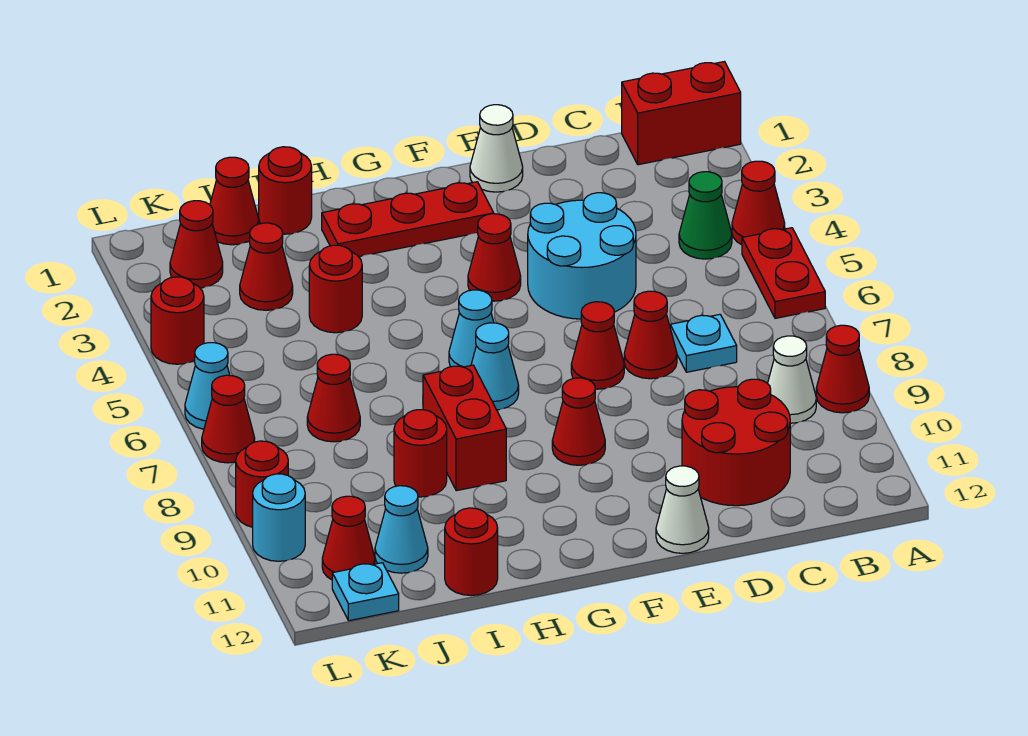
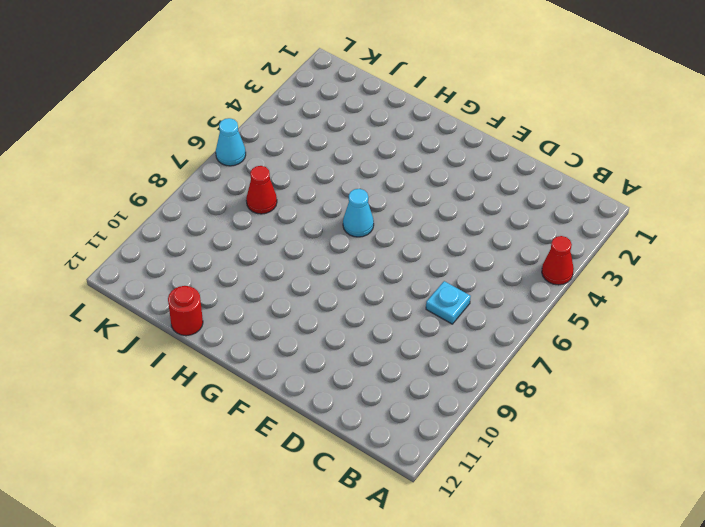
none -> red brick A1:B1 level 1
none -> red plate A5:A6 level 1
none -> red cone A9 level 1
none -> green cone B4 level 1

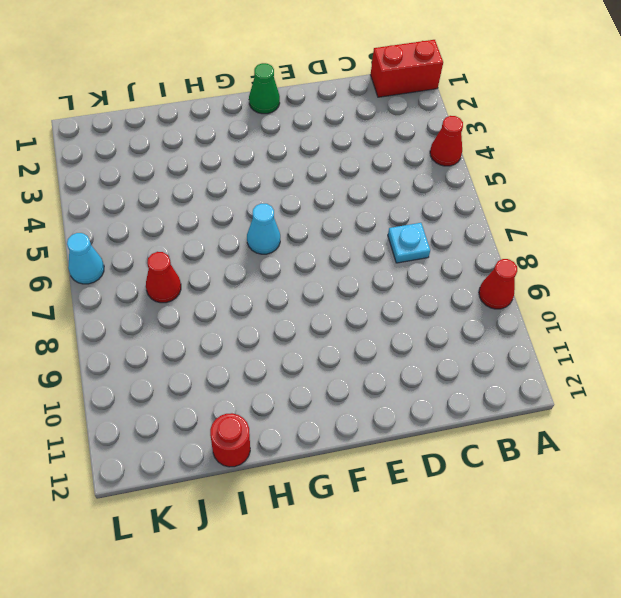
green cone F1 level 1 -> green cone B4 level 1
none -> red plate A5:A6 level 1
none -> white cone B9 level 1
none -> red round brick C10:D11 level 1
none -> cyan round brick D4:E5 level 1

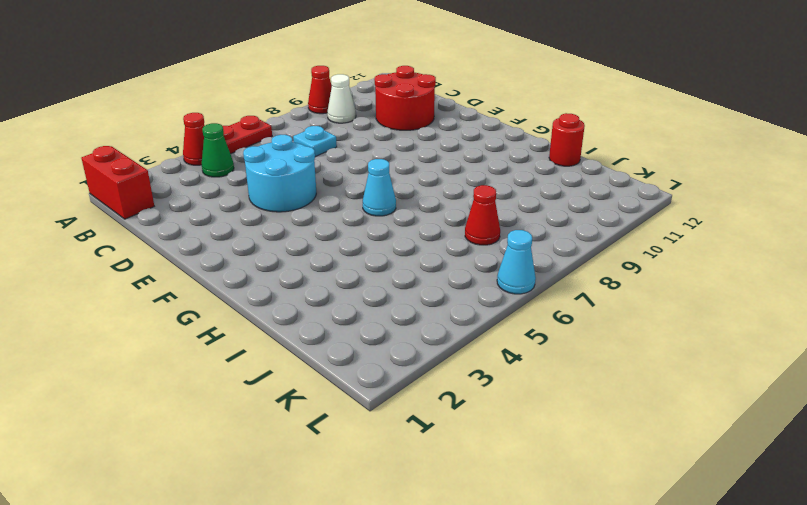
none -> red cone D7 level 1
none -> white cone E1 level 1
none -> red cone E7 level 1
none -> white cone E12 level 1

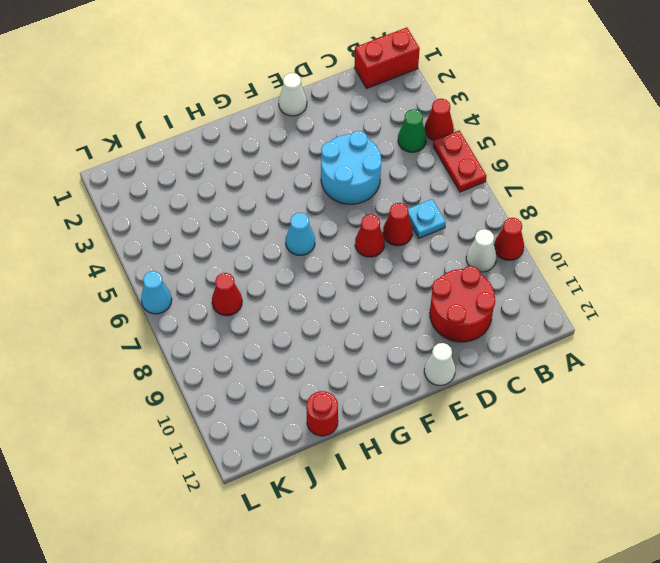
none -> red plate F2:H2 level 1
none -> red cone F4 level 1
none -> red cone F9 level 1
none -> cyan cone G7 level 1

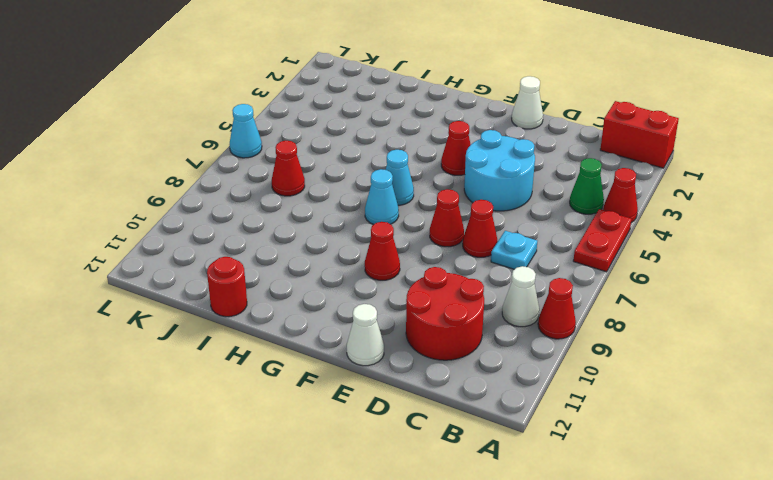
none -> red plate F2:H2 level 1
none -> red brick H8:H9 level 1
none -> red round brick I1 level 1
none -> red round brick I4 level 1

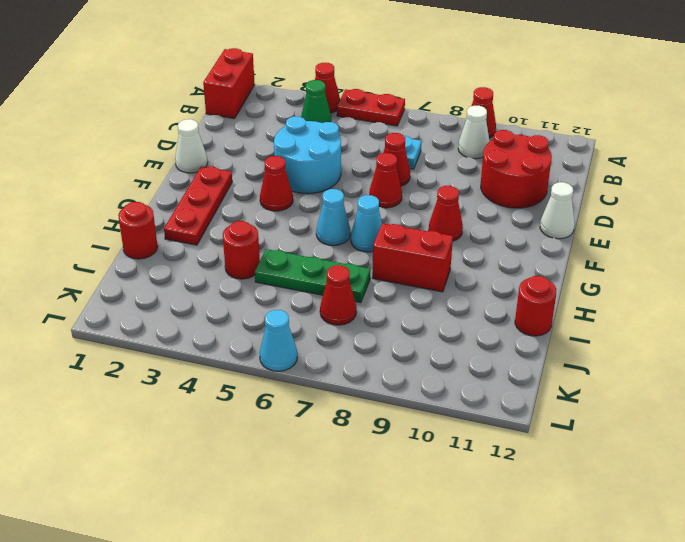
green plate I5:I7 level 1 -> none
none -> red round brick I9 level 1
none -> red cone J1 level 1
none -> red cone J3 level 1
none -> cyan cone J11 level 1

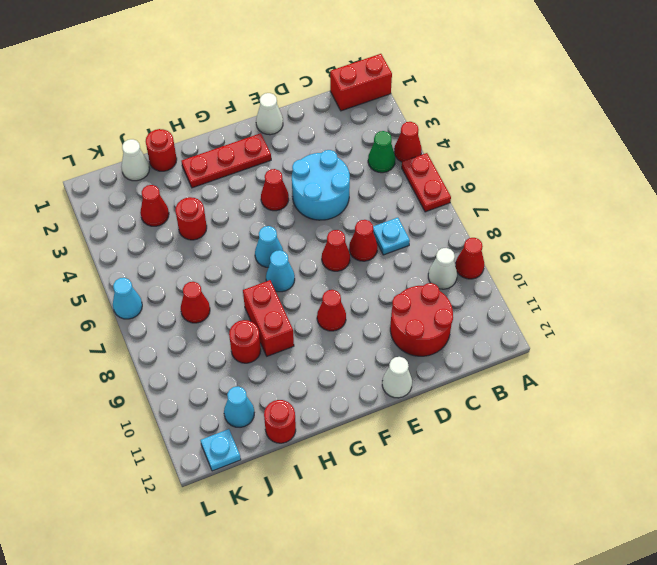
white cone J1 level 1 -> red cone J1 level 1
none -> red cone K2 level 1
none -> red cone K11 level 1
none -> red round brick L4 level 1
none -> red cone L7 level 1

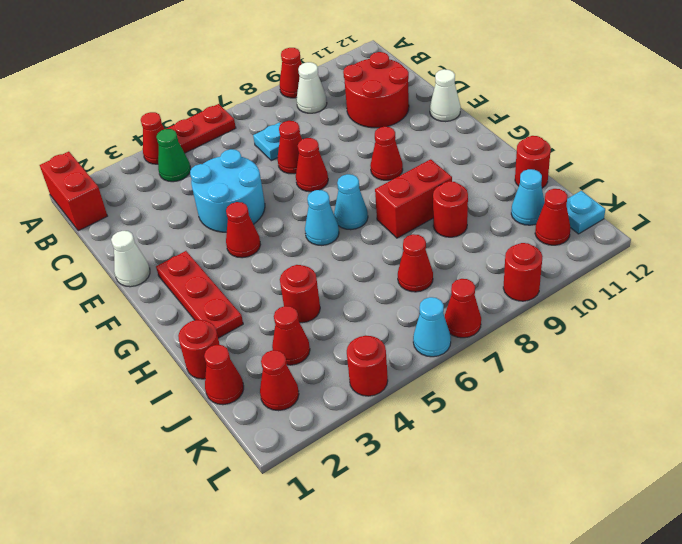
none -> cyan round brick L10 level 1

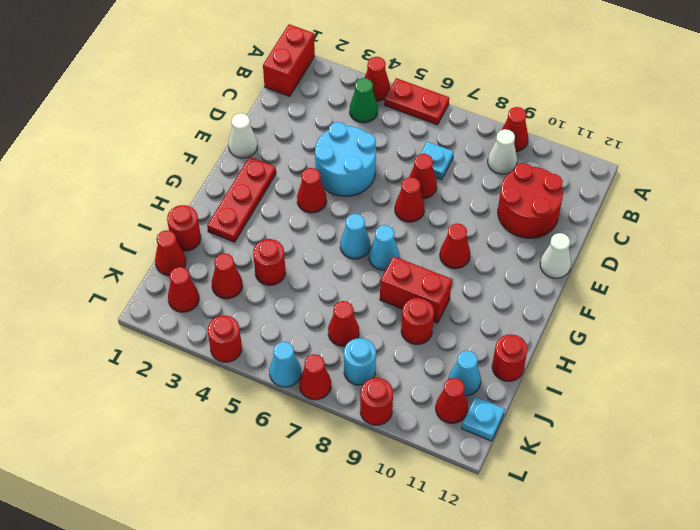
cyan round brick K8 level 1 -> cyan round brick L10 level 1

